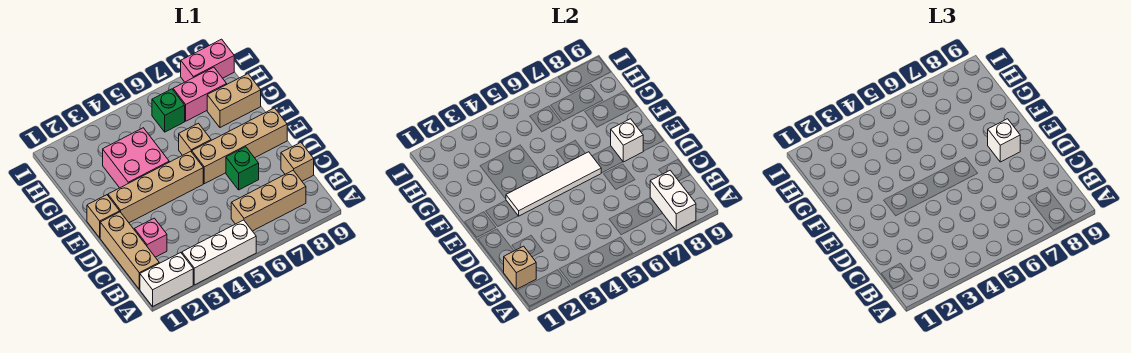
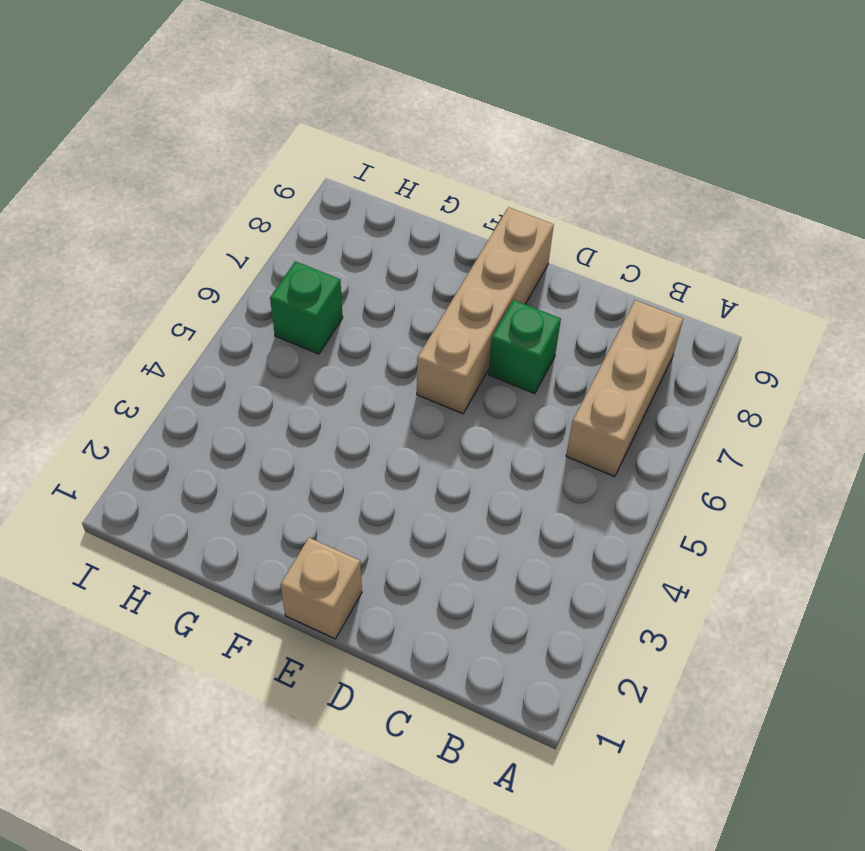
none -> white brick A1:A2 level 1
none -> white brick A3:A5 level 1
none -> tan brick B1:D1 level 1

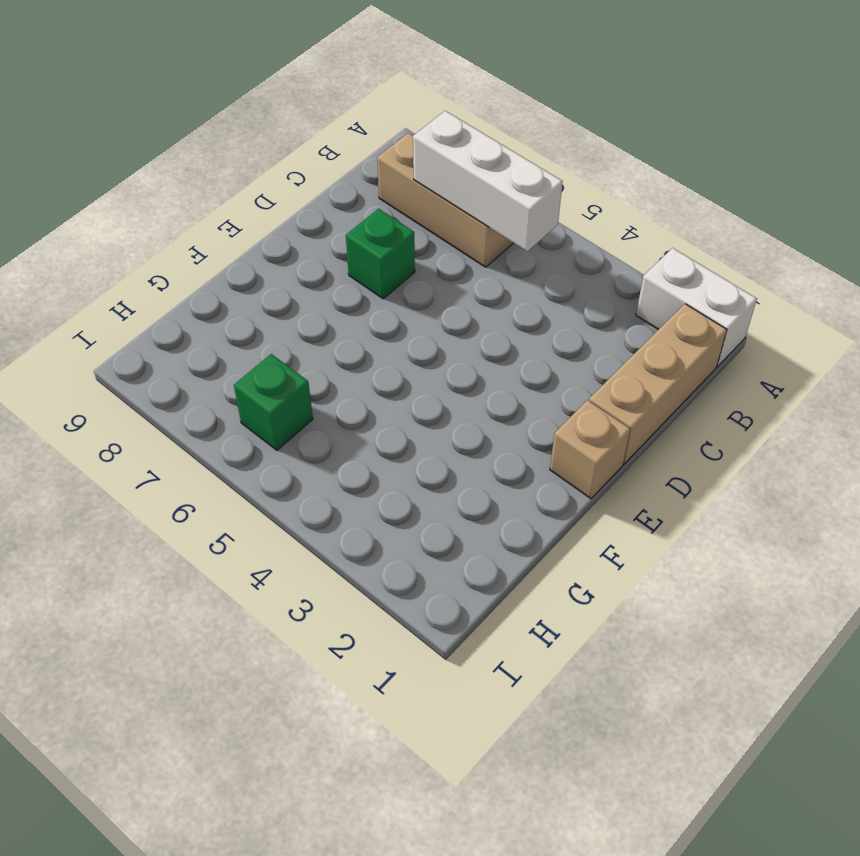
white brick B5:B7 level 2 -> white brick A3:A5 level 1
none -> pink brick C2 level 1
none -> tan brick C9 level 1
none -> tan brick E2:E5 level 1

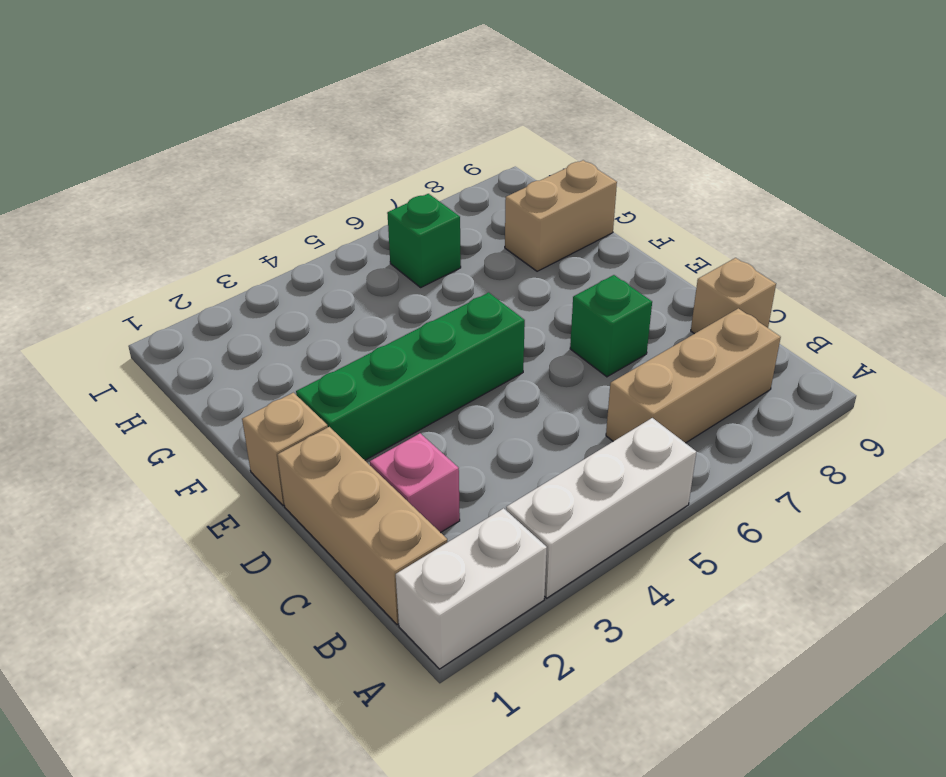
green brick E2:E5 level 1 -> tan brick E2:E5 level 1
none -> tan brick E6:E9 level 1
none -> pink brick F3:G4 level 1
none -> tan brick F6 level 1

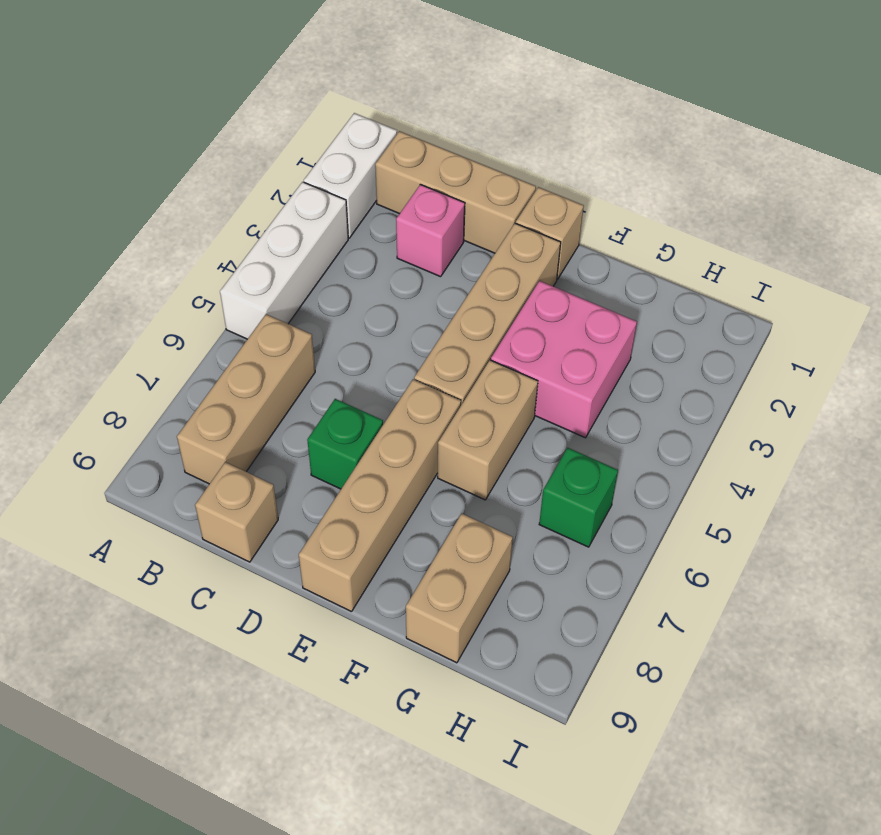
tan brick F5:F6 level 1 -> tan brick F6 level 1
none -> pink brick H7:H8 level 1
none -> pink brick I8:I9 level 1
none -> white brick A8:B8 level 2

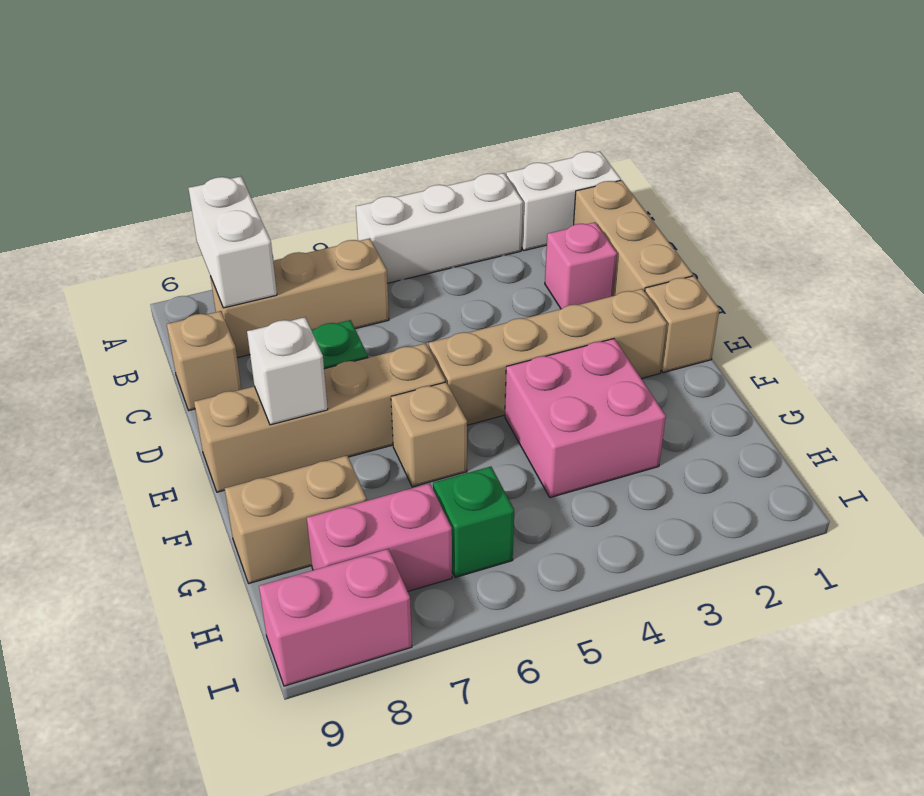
none -> tan brick B1 level 2
none -> white tile E3:E6 level 2
none -> white brick E8 level 3

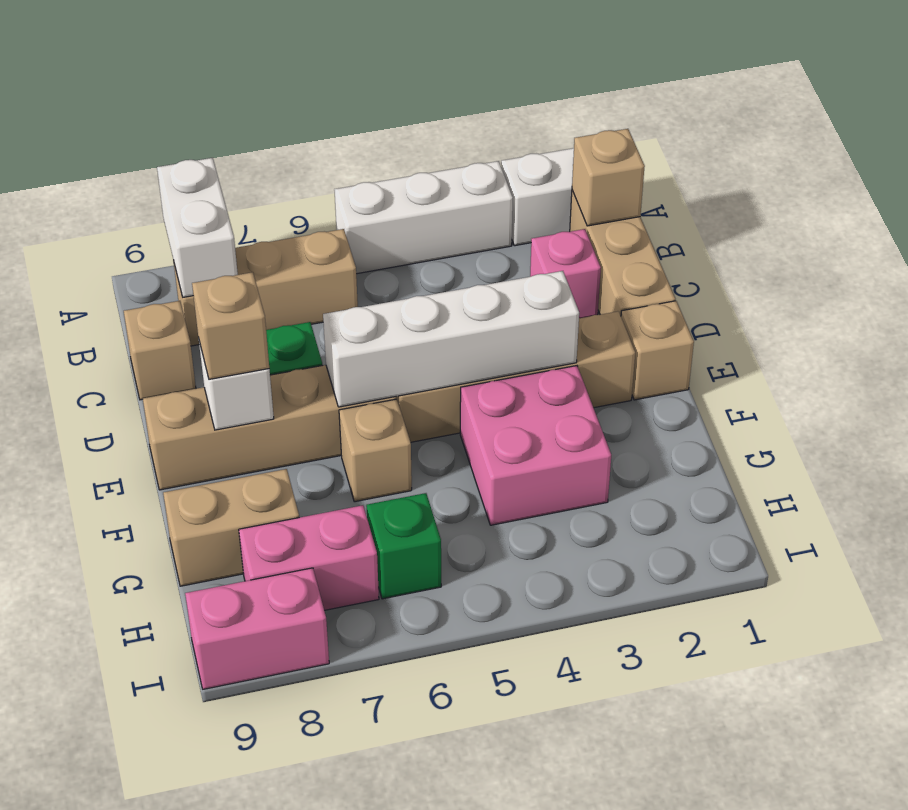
white brick E3:E6 level 2 -> white tile E3:E6 level 2
tan brick E8 level 3 -> white brick E8 level 3

